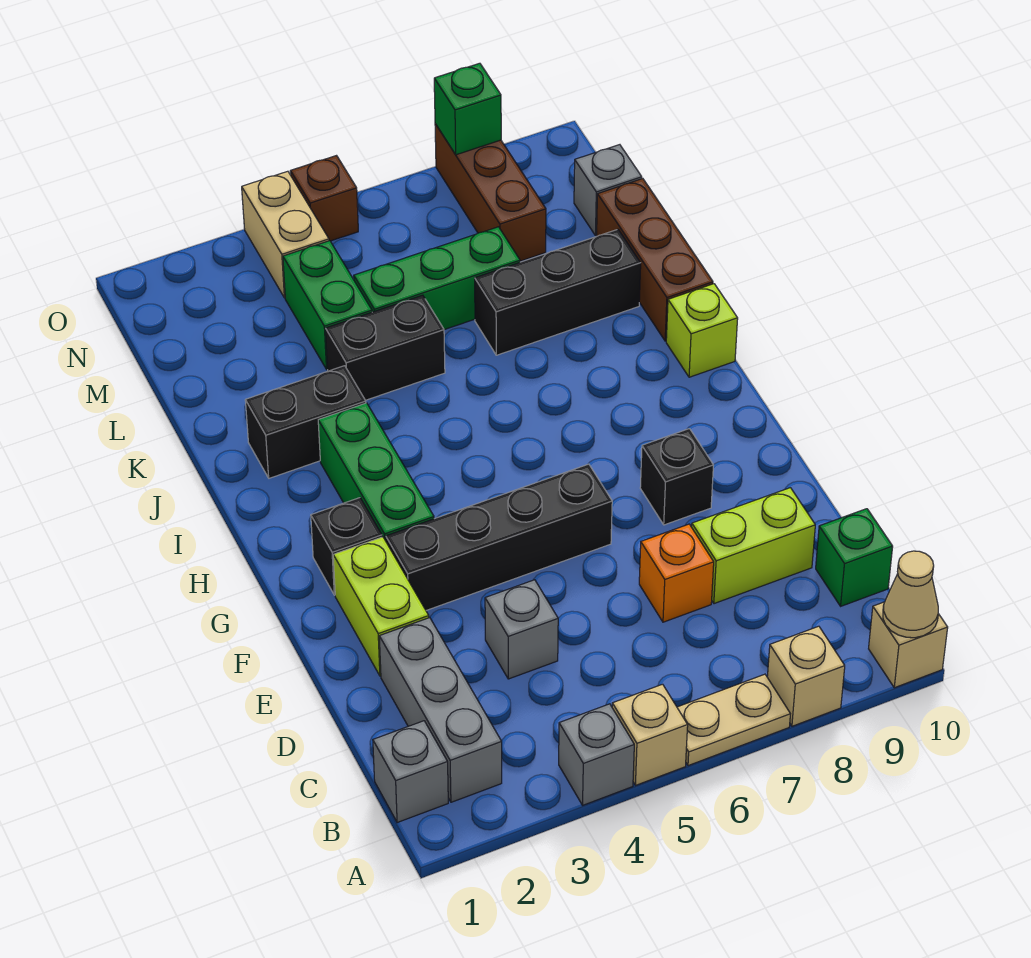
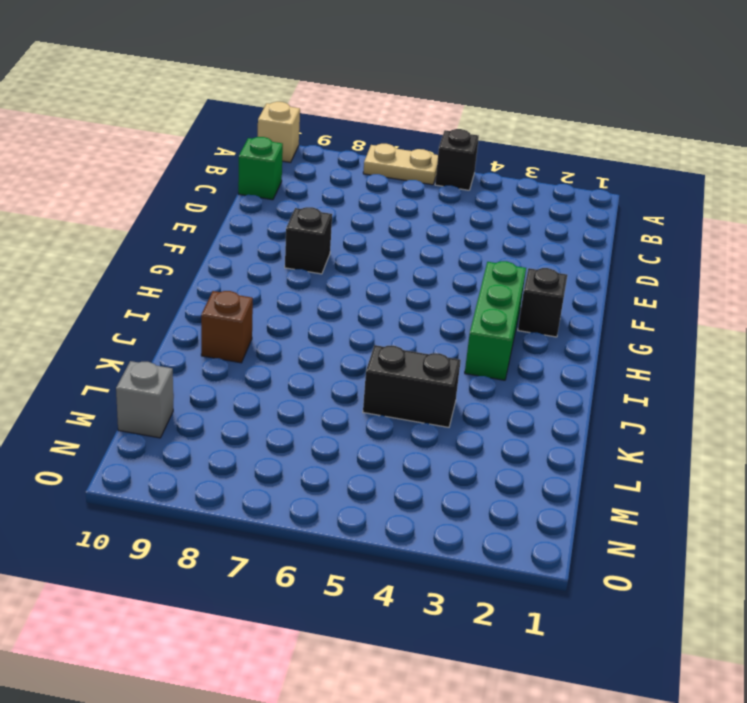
black brick A5 level 1 -> tan brick A5 level 1
brown brick J9 level 1 -> brown brick O5 level 1
none -> grey brick A4 level 1
none -> tan brick A8 level 1
none -> grey brick B1 level 1

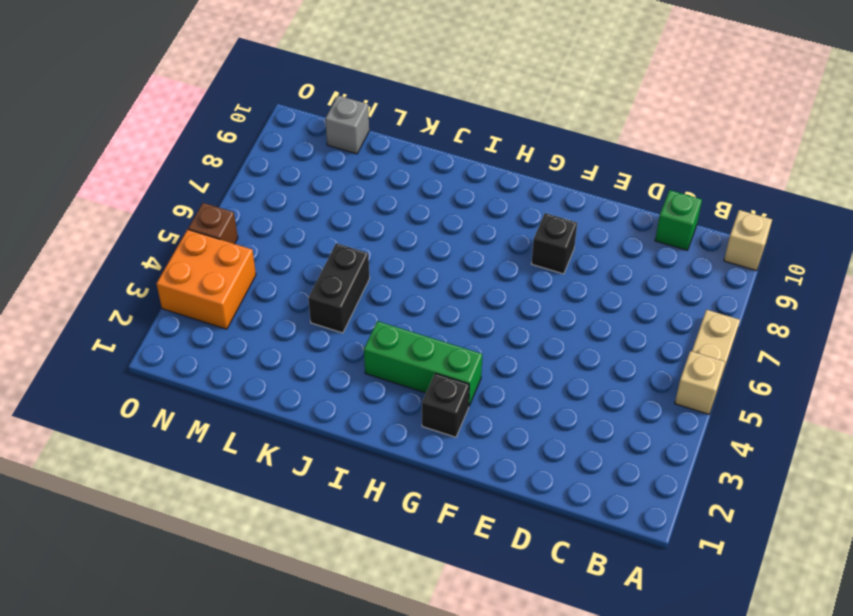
orange brick N3:O4 level 1 -> tan brick N4:O4 level 1
none -> grey brick A4 level 1
none -> tan brick A8 level 1
none -> grey brick B1 level 1

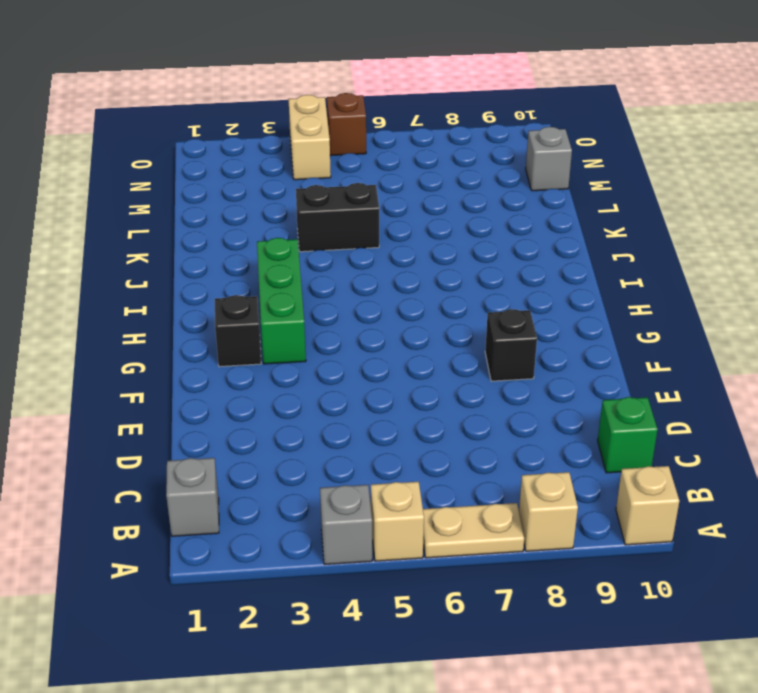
none -> grey brick B2:D2 level 1
none -> grey brick D4 level 1
none -> orange brick D7 level 1

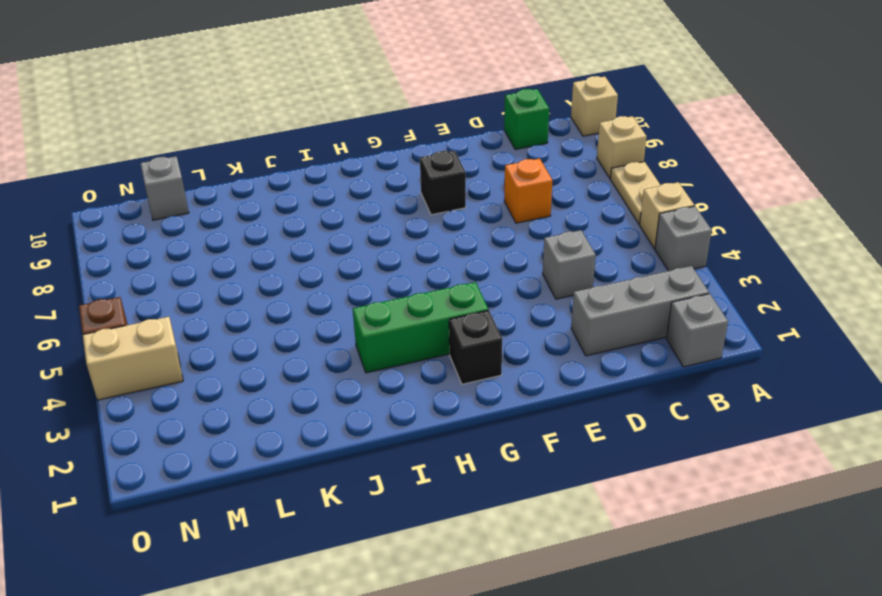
none -> lime brick D8:D9 level 1
none -> lime brick E2:F2 level 1
none -> black brick F3:F6 level 1

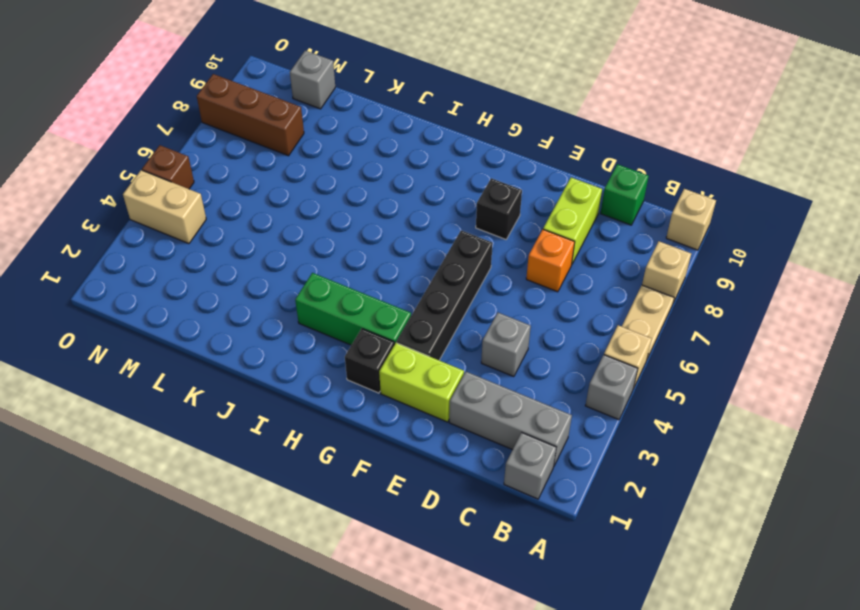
none -> lime brick I10 level 1
none -> black brick J2:J3 level 1
none -> brown brick J10:L10 level 1

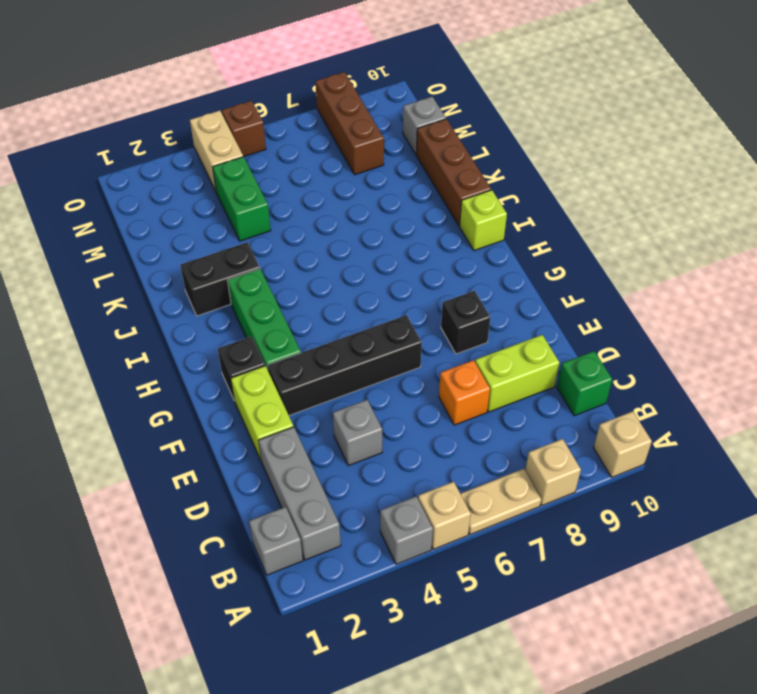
none -> black brick K4:K5 level 1
none -> black brick K7:K9 level 1
none -> green brick L5:L7 level 1

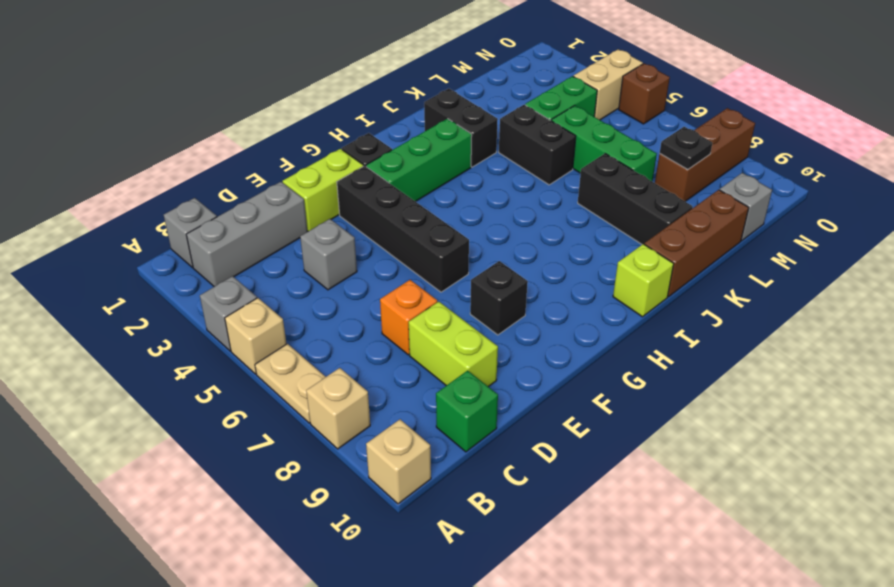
black plate M8 level 2 -> none
none -> tan cone A10 level 2
none -> green brick O8 level 2

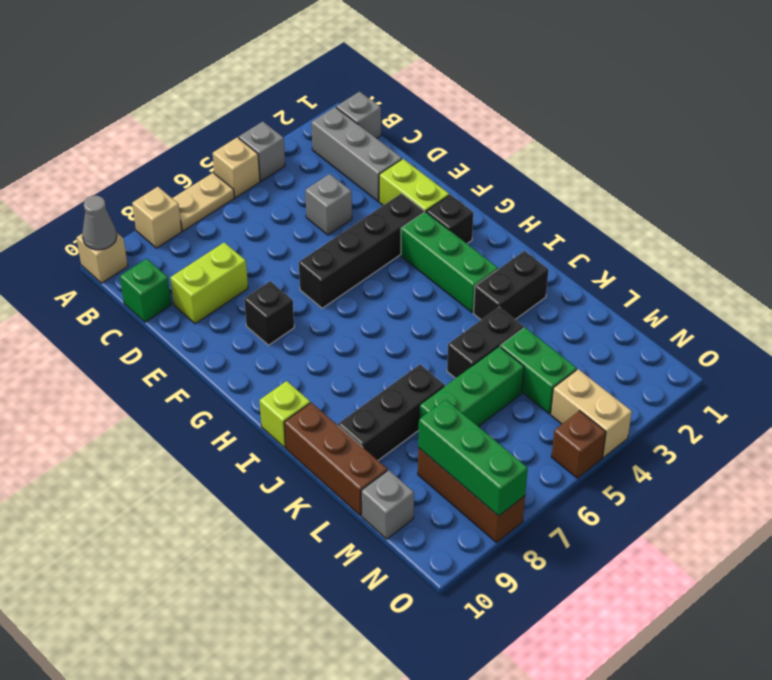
grey cone A10 level 2 -> tan cone A10 level 2
green brick M8:O8 level 2 -> green brick O8 level 2
none -> orange brick D7 level 1

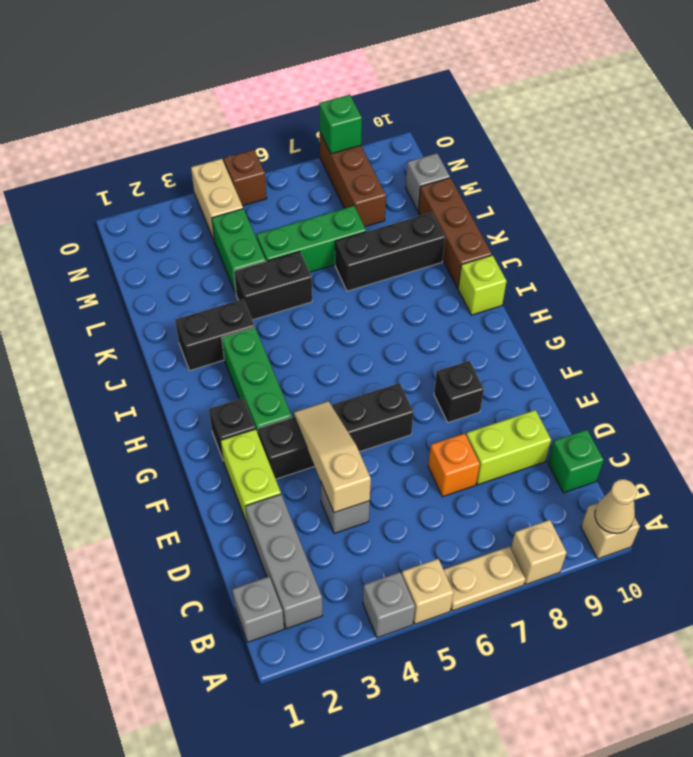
tan slope D4:F4 level 2 top D -> none

